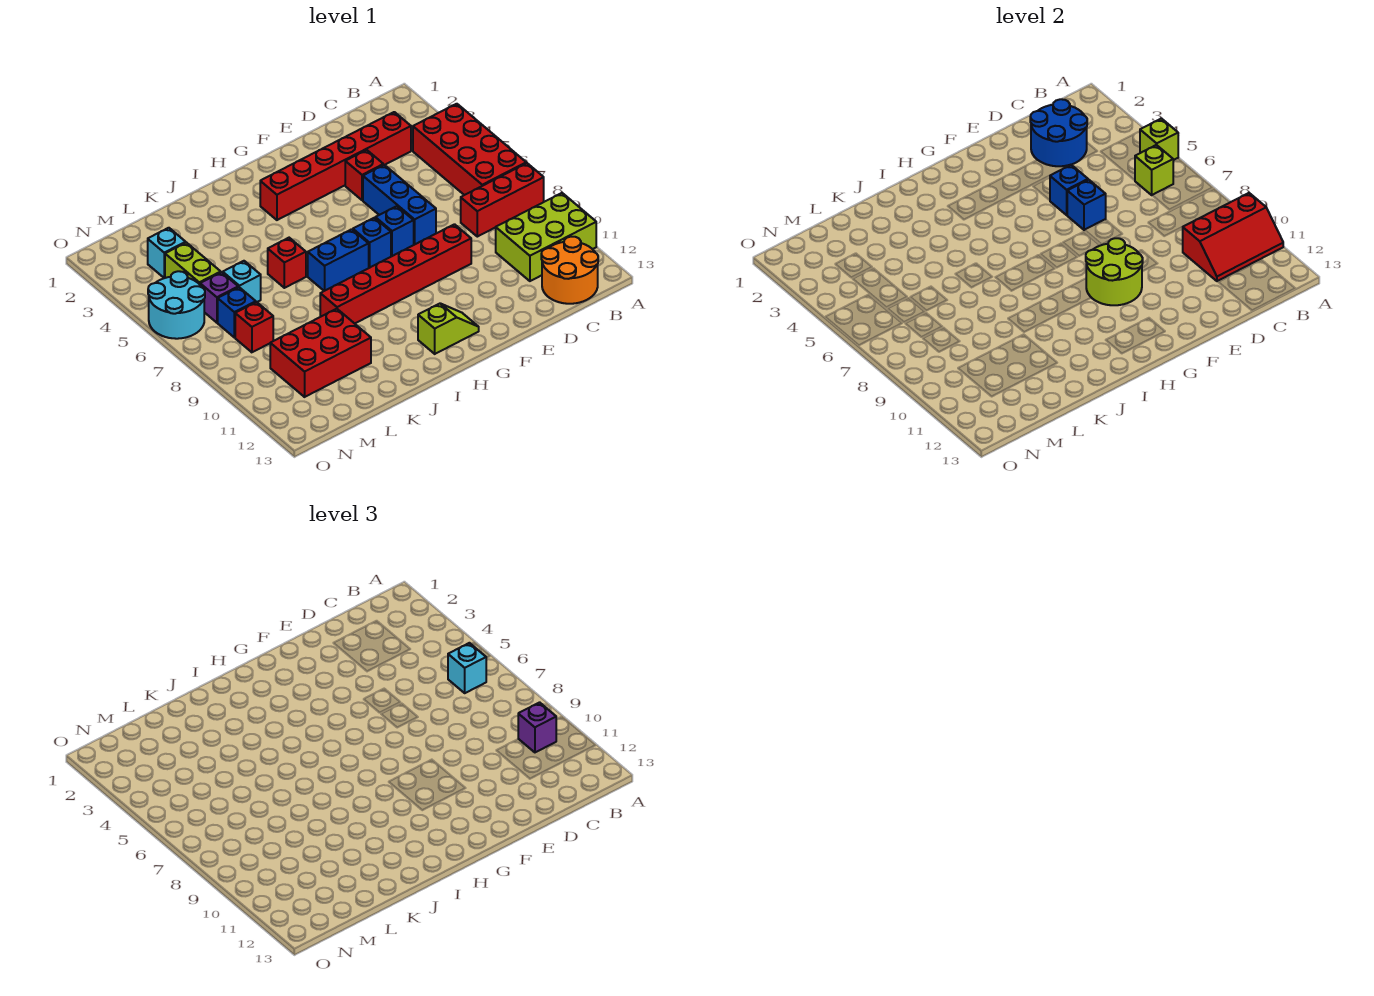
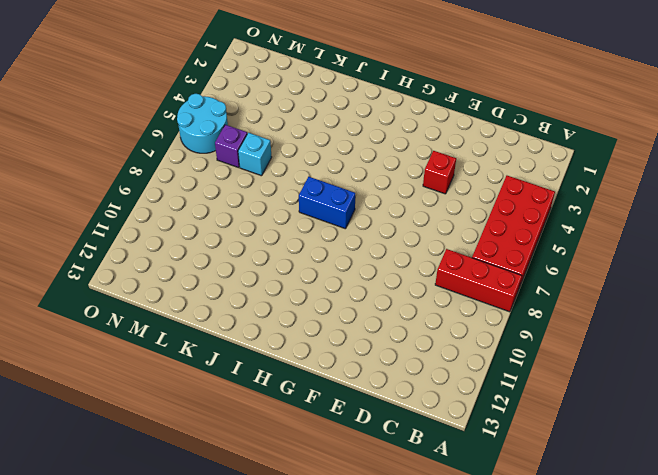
none -> lime brick A10:C11 level 1
none -> orange round brick B12:C13 level 1
none -> red brick C3:H3 level 1
none -> blue brick E5:E7 level 1

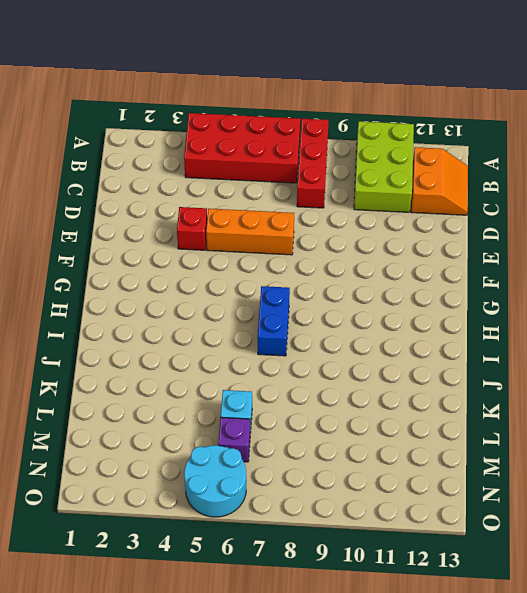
orange slope B12:C13 level 1 top 12 -> orange round brick B12:C13 level 1
orange brick E5:E7 level 1 -> blue brick E5:E7 level 1
none -> red brick C3:H3 level 1
none -> red brick E9:J9 level 1
none -> blue brick F7 level 1
none -> blue brick G7 level 1

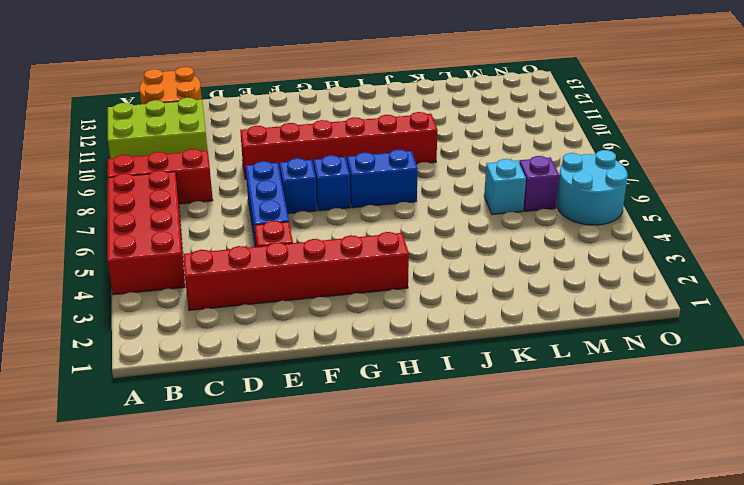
none -> lime slope G12:H12 level 1 top H
none -> red brick J6 level 1
none -> red brick K10:M11 level 1
none -> cyan brick M3 level 1

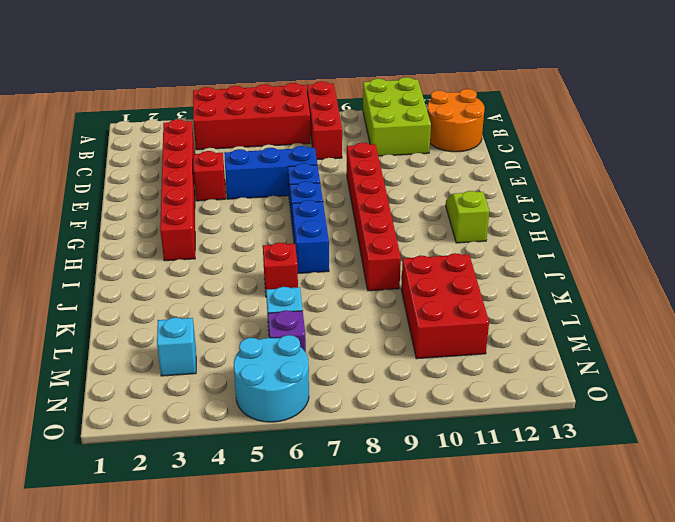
none -> lime brick M4:M5 level 1
none -> blue brick M7 level 1
none -> red brick M8 level 1
none -> lime brick A5 level 2

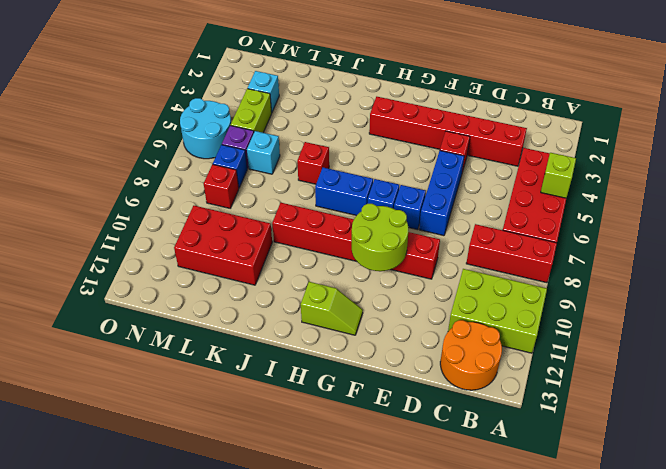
none -> red slope A10:C11 level 2 top 10
none -> lime brick B6 level 2
none -> blue round brick C2:D3 level 2
none -> blue brick E5 level 2

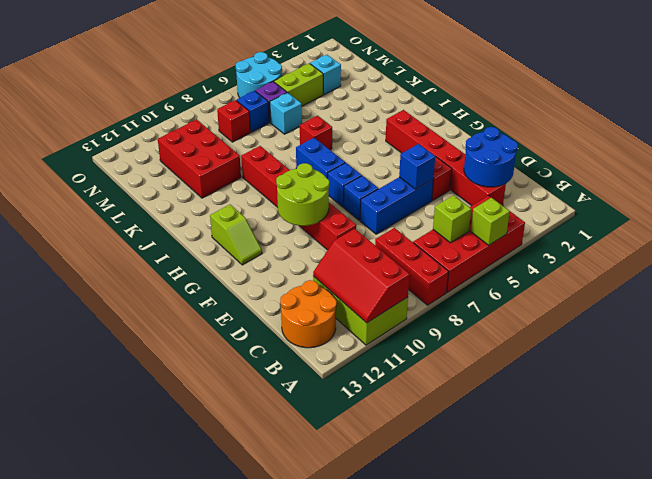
none -> blue brick E6 level 2
none -> cyan brick B6 level 3
none -> purple brick B10 level 3

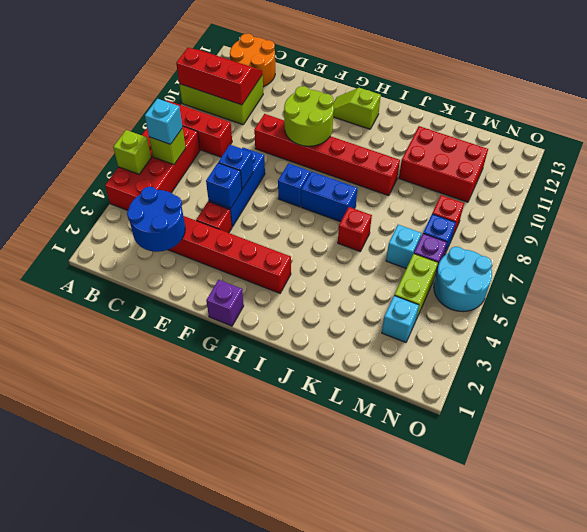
purple brick G1 level 1 -> purple brick B10 level 3
none -> blue brick F7 level 1

